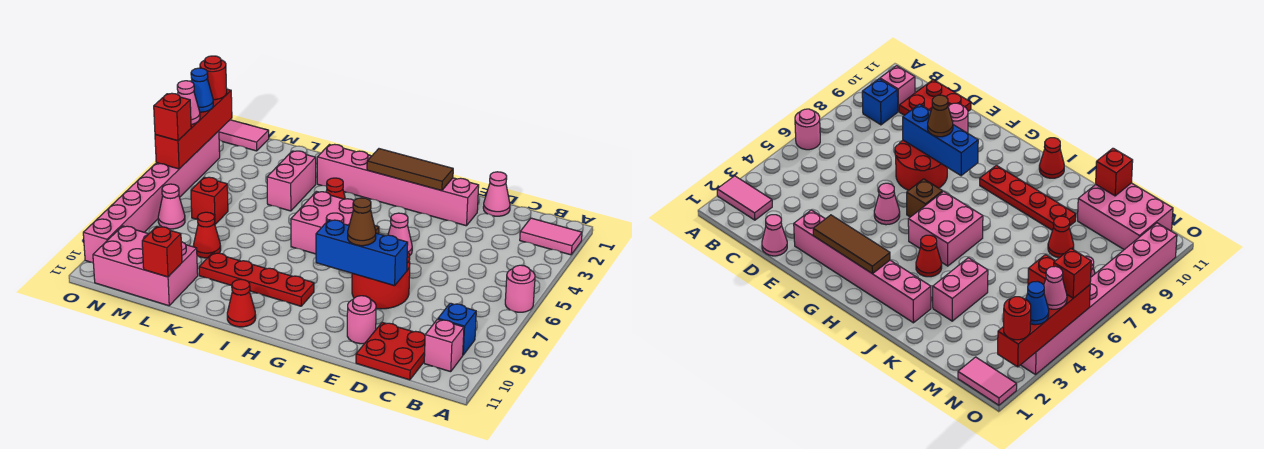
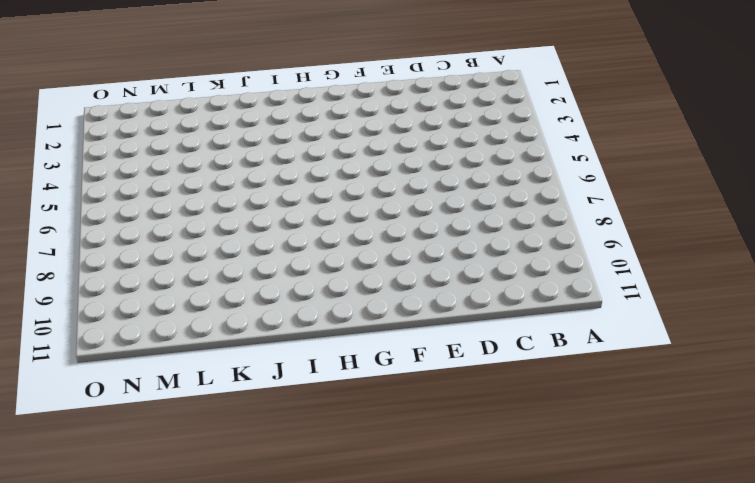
none -> pink tile A2:B2 level 1
none -> pink round brick A6 level 1
none -> blue brick B9 level 1
none -> pink brick B10 level 1

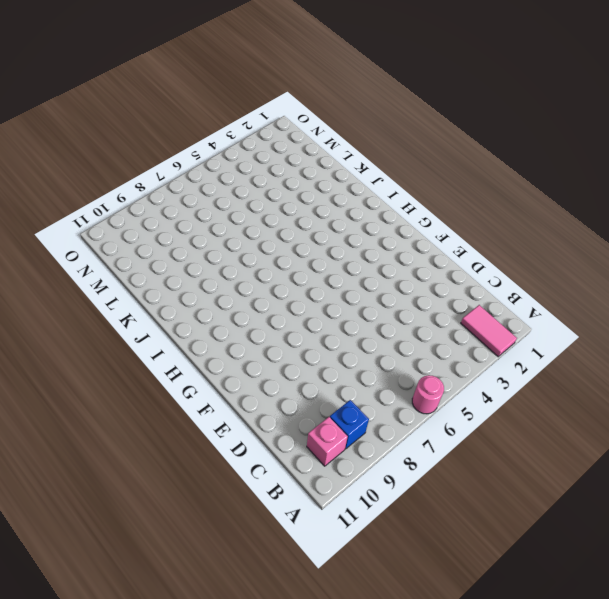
none -> red plate C10:D11 level 1
none -> pink cone D1 level 1
none -> pink brick E2:J2 level 1
none -> red round brick E7:F8 level 1

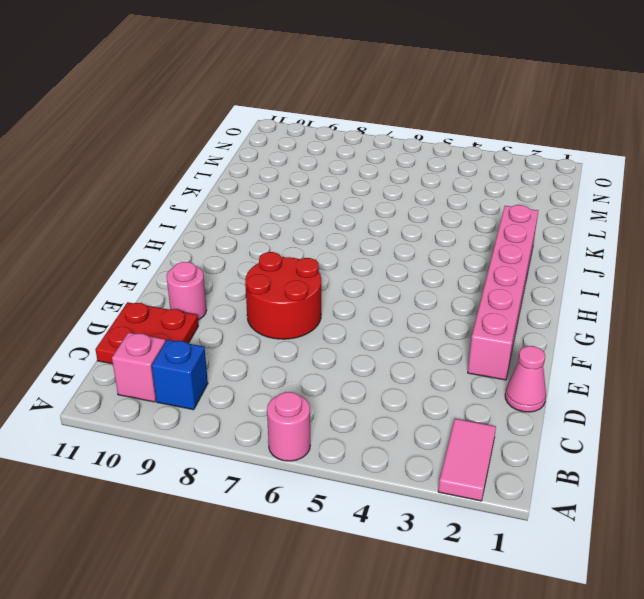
none -> pink cone F5 level 1
none -> brown brick G6 level 1
none -> pink brick H5:I6 level 1
none -> red plate H9:K9 level 1

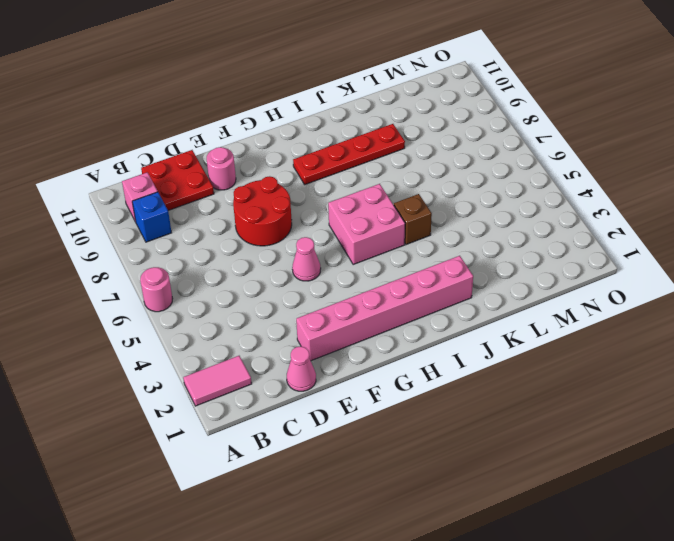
brown brick J5 level 1 -> brown brick G6 level 1
none -> red cone I4 level 1
none -> red cone I11 level 1
none -> pink brick K3:K4 level 1
none -> red cone L8 level 1

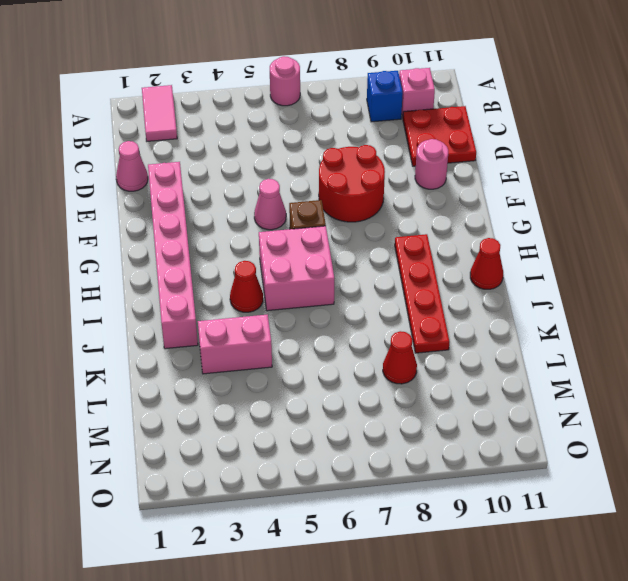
none -> pink brick L10:N11 level 1
none -> red brick M6 level 1
none -> pink tile N1:O1 level 1
none -> pink cone N7 level 1

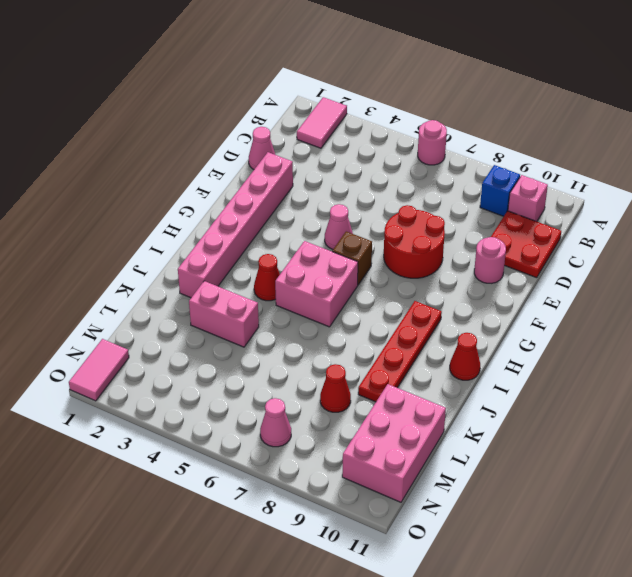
none -> red brick M6 level 1
none -> pink brick O3:O10 level 1
none -> blue brick E8:G8 level 2
none -> brown tile F2:H2 level 2

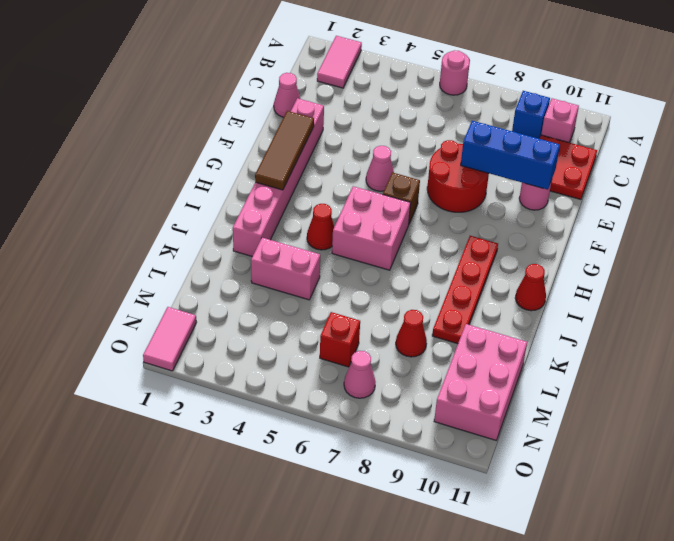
blue brick E8:E10 level 2 -> blue brick E8:G8 level 2
none -> pink brick O3:O10 level 1
none -> red brick L11 level 2
none -> red brick O2:O5 level 2
none -> brown cone F8 level 3

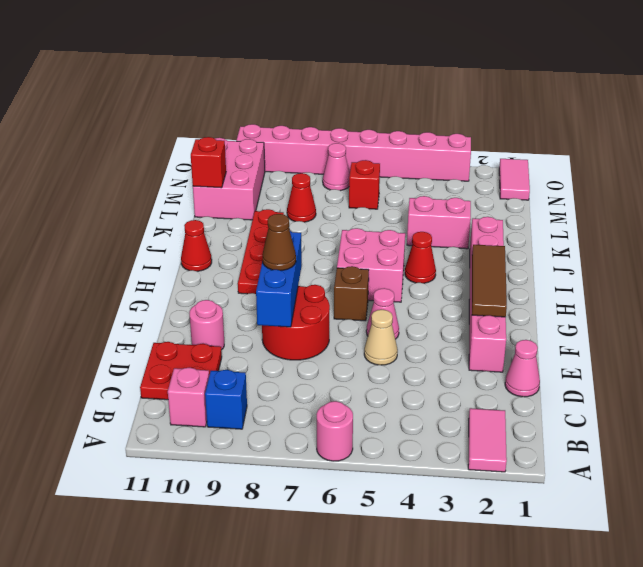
tan cone E5 level 1 -> none
none -> red brick O2:O5 level 2
none -> red round brick O2 level 3
none -> blue cone O3 level 3
none -> pink cone O4 level 3

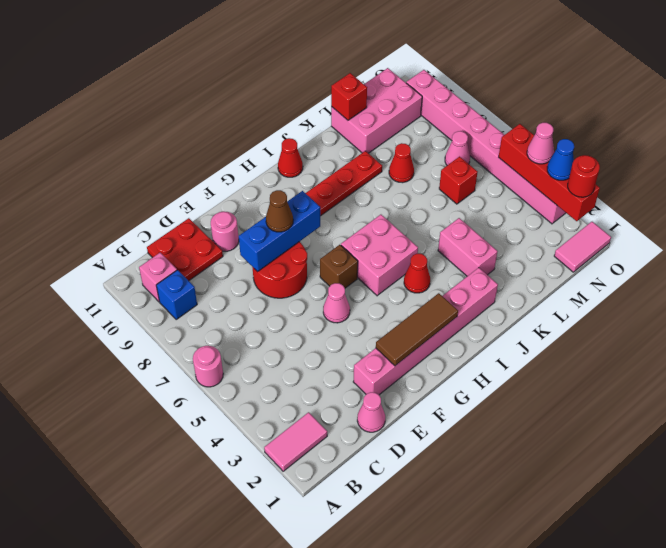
none -> red brick O5 level 3

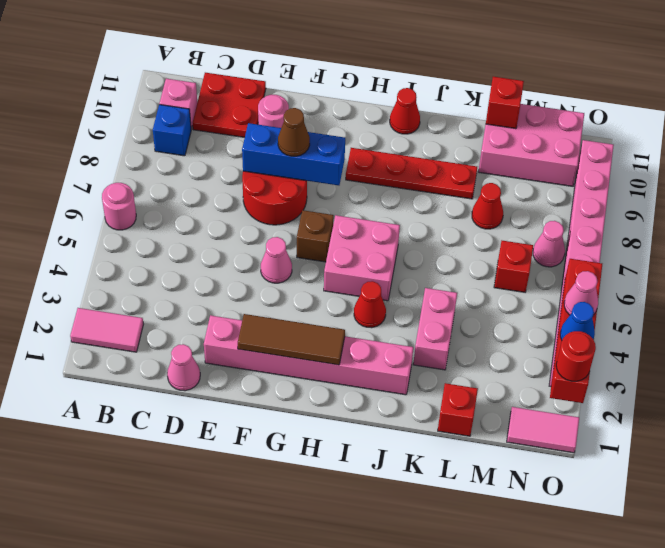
red brick L1 level 1 -> red brick O5 level 3

